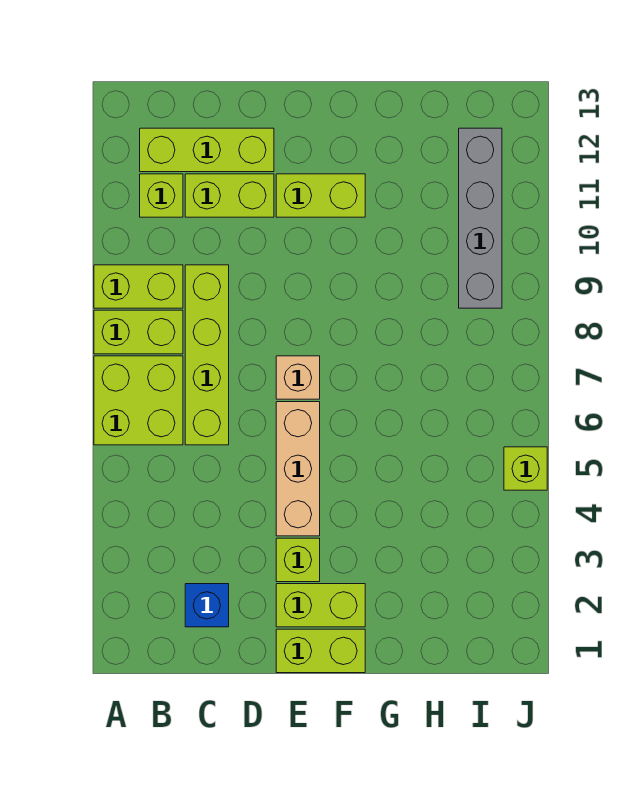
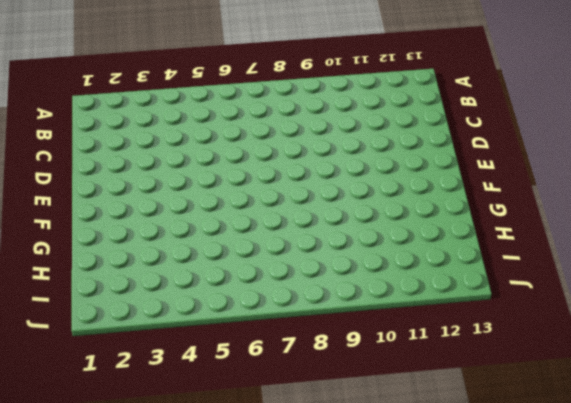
none -> lime brick A6:B7 level 1
none -> lime brick A8:B8 level 1
none -> lime brick A9:B9 level 1

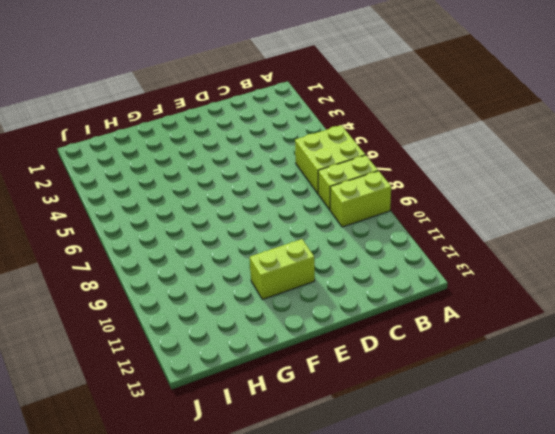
none -> lime brick B11 level 1
none -> lime brick B12:D12 level 1
none -> blue brick C2 level 1

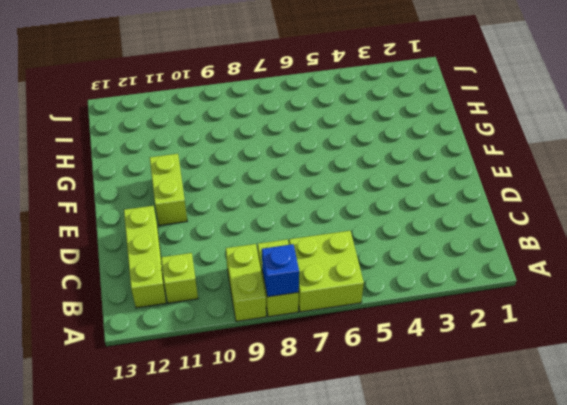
blue brick A8 level 2 -> blue brick C2 level 1
none -> lime brick C6:C9 level 1
none -> lime brick C11:D11 level 1
none -> lime brick E1:F1 level 1

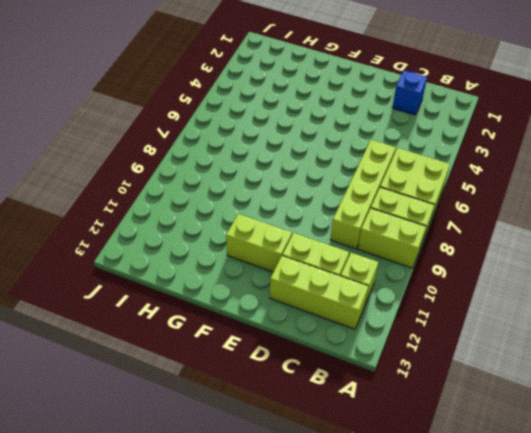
none -> lime brick E1:F1 level 1
none -> lime brick E2:F2 level 1
none -> lime brick E3 level 1

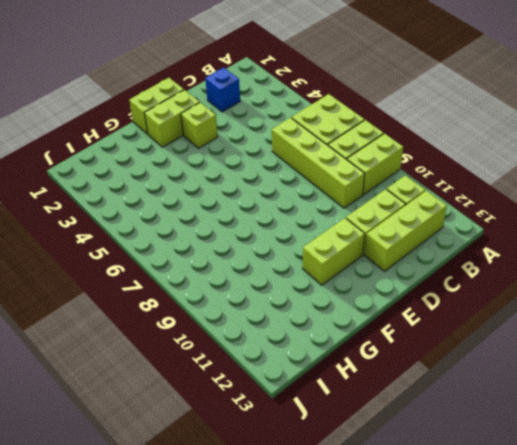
none -> tan brick E4:E6 level 1
none -> tan brick E7 level 1
none -> grey brick I9:I12 level 1

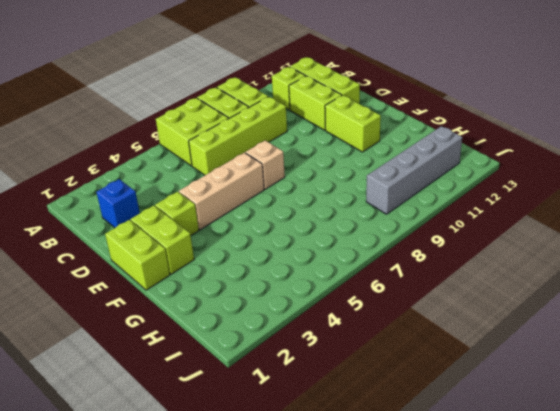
none -> lime brick J5 level 1

